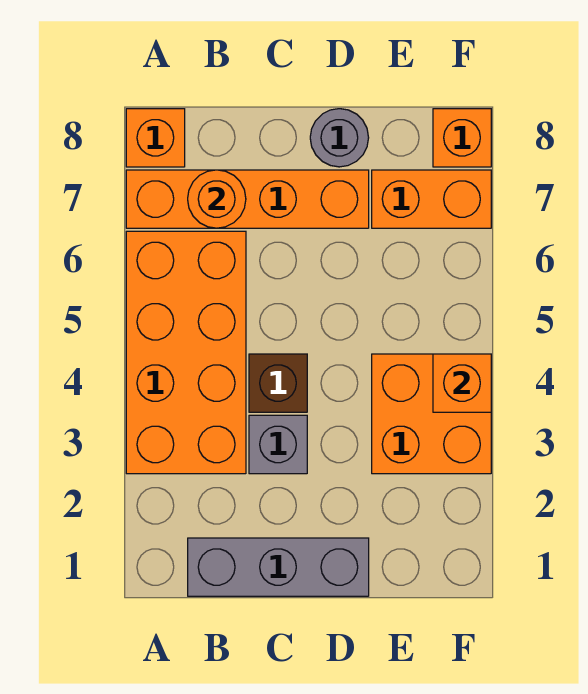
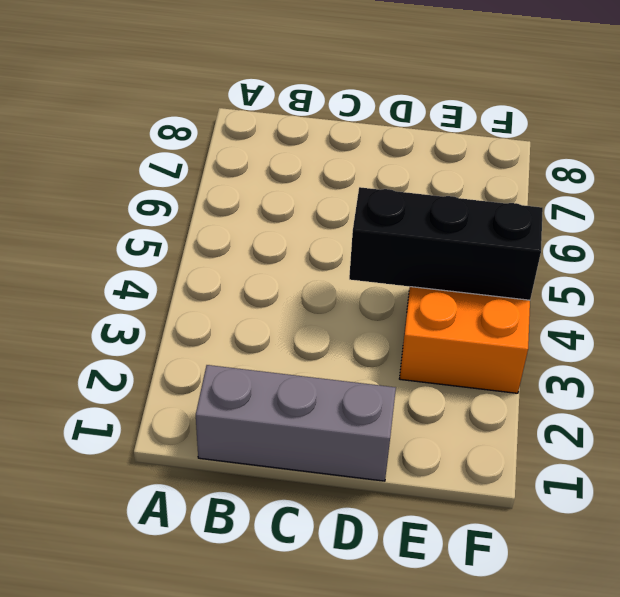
black brick D4:F4 level 2 -> orange brick F4 level 2
none -> orange brick A3:B6 level 1
none -> orange brick A7:D7 level 1
none -> orange brick A8 level 1

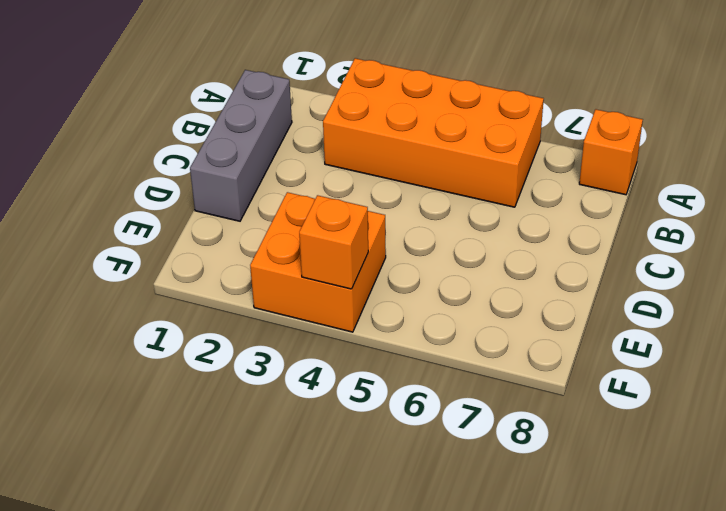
none -> orange brick A7:D7 level 1
none -> grey brick C3 level 1
none -> brown brick C4 level 1

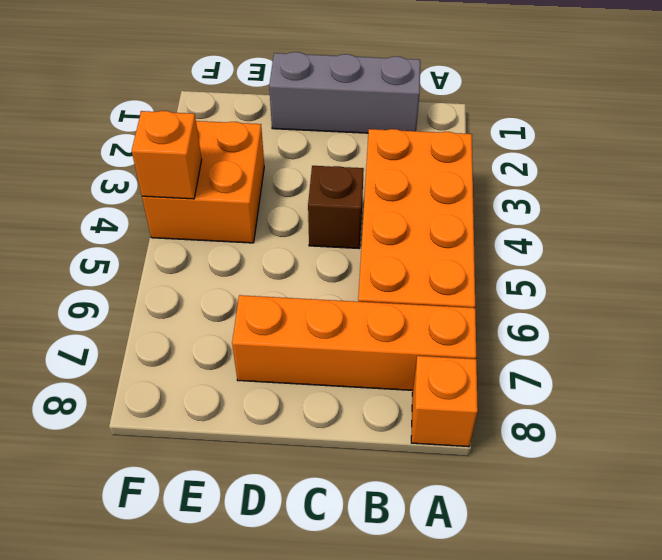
none -> grey brick C3 level 1
none -> grey round brick D8 level 1
none -> orange brick E7:F7 level 1

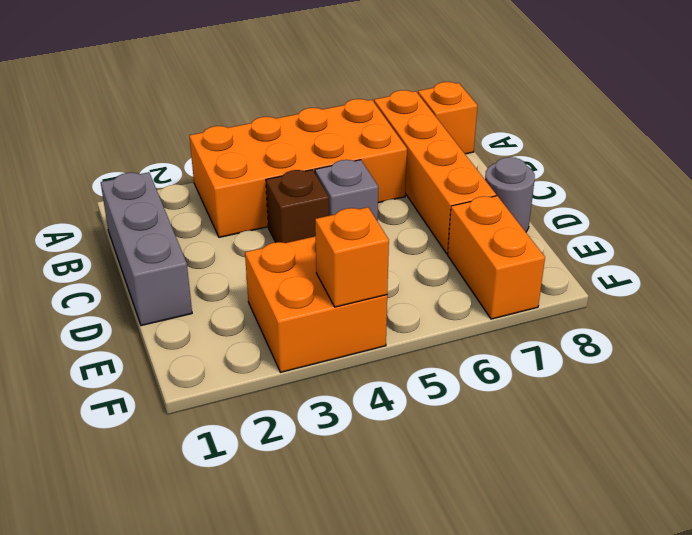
grey brick C5 level 1 -> grey brick C3 level 1
none -> orange brick F8 level 1
none -> orange round brick B7 level 2

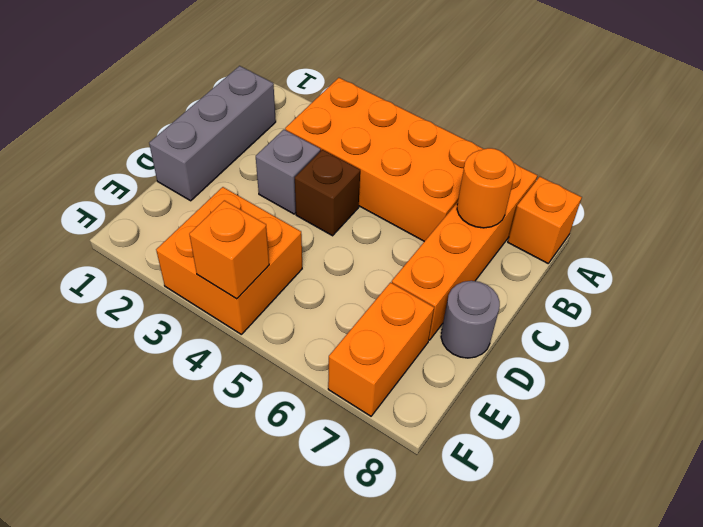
none -> orange brick F8 level 1

